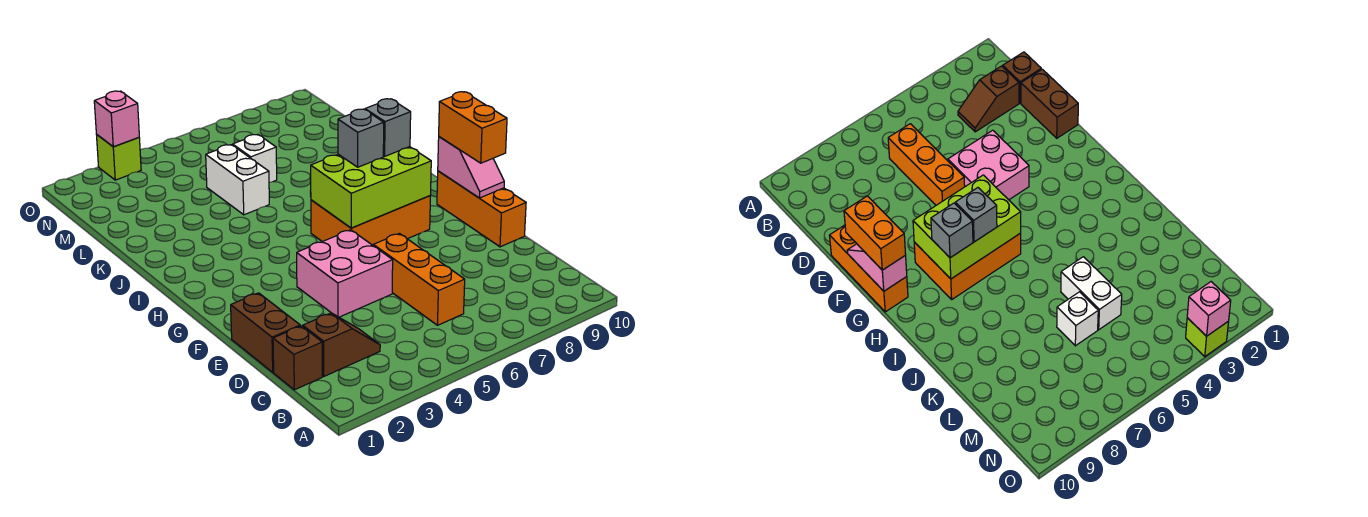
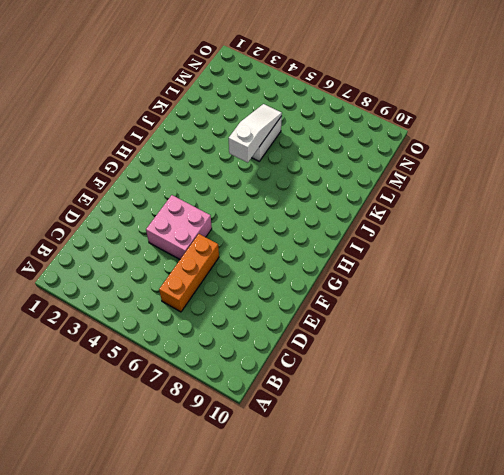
white slope J5:L5 level 2 top J -> none
none -> brown brick C1 level 1
none -> brown slope C2:C3 level 1 top 2
none -> brown brick D1:E1 level 1

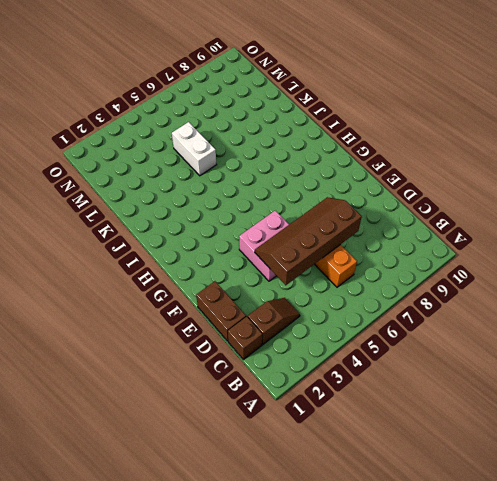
brown slope D4:E7 level 2 top D -> none
none -> orange brick E10:G10 level 1
none -> orange brick G6:H8 level 1
none -> white brick L6 level 1

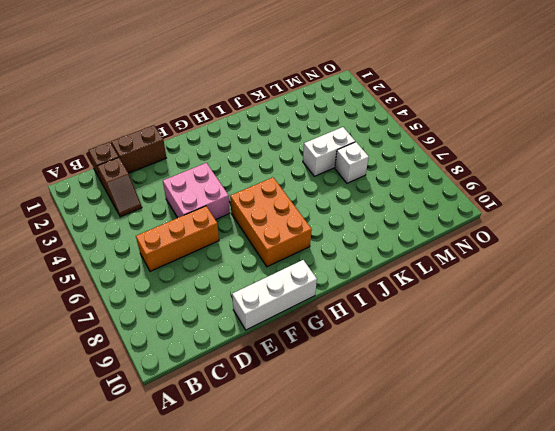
white brick E10:G10 level 1 -> orange brick E10:G10 level 1
none -> lime brick O3 level 1
none -> pink slope F10:G10 level 2 top G
none -> lime brick G6:H8 level 2

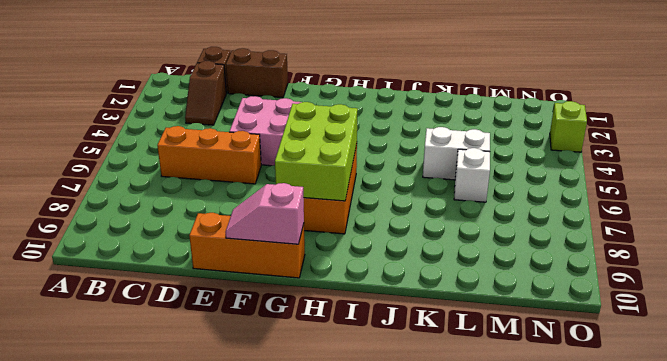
none -> pink brick O3 level 2
none -> orange brick F10:G10 level 3
none -> grey brick H7 level 3

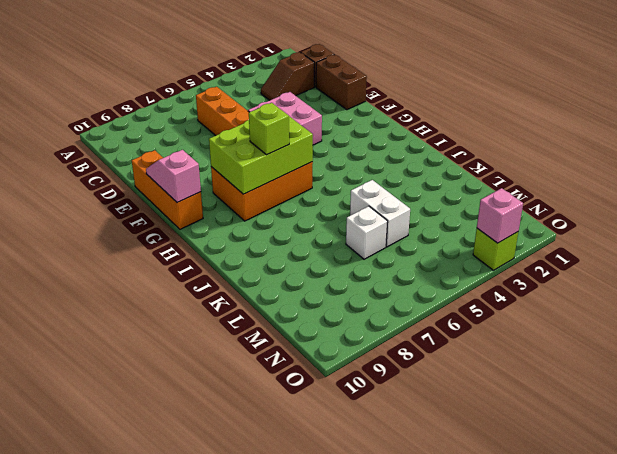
lime brick H7 level 3 -> grey brick H7 level 3
none -> orange brick F10:G10 level 3
none -> grey brick H8 level 3

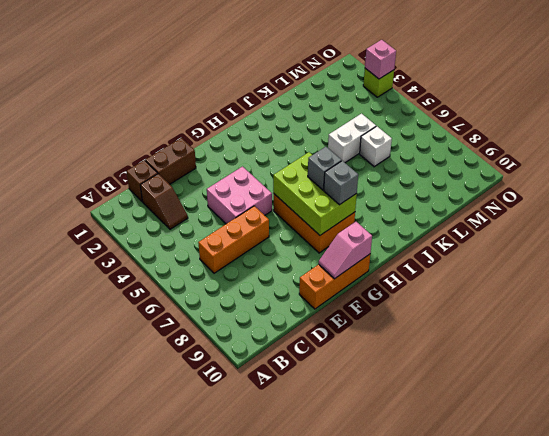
none -> orange brick F10:G10 level 3

